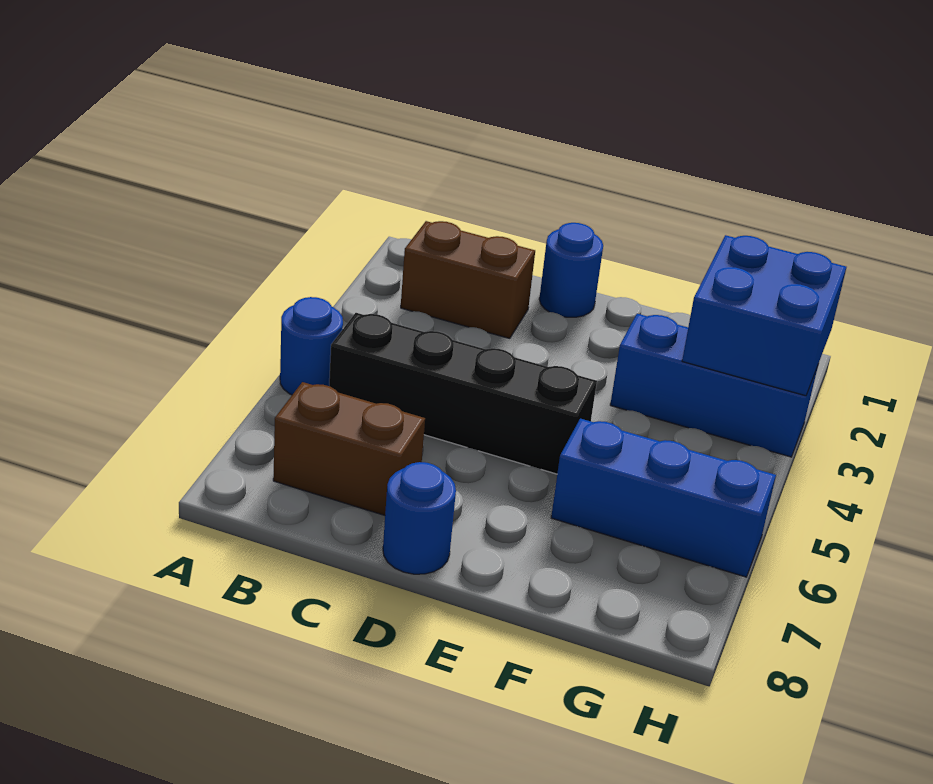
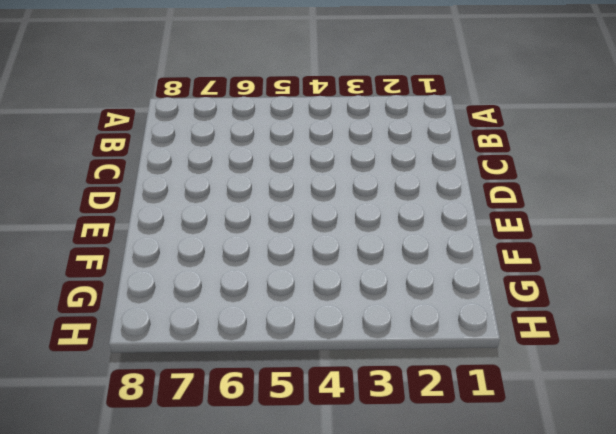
none -> blue round brick A5 level 1
none -> brown brick B2:C2 level 1

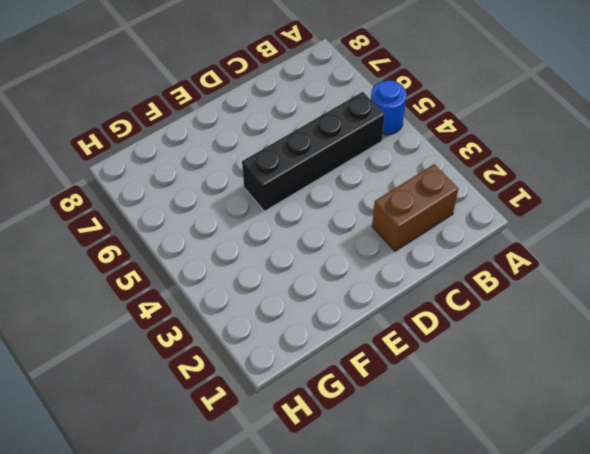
none -> brown brick B7:C7 level 1
none -> blue round brick D1 level 1

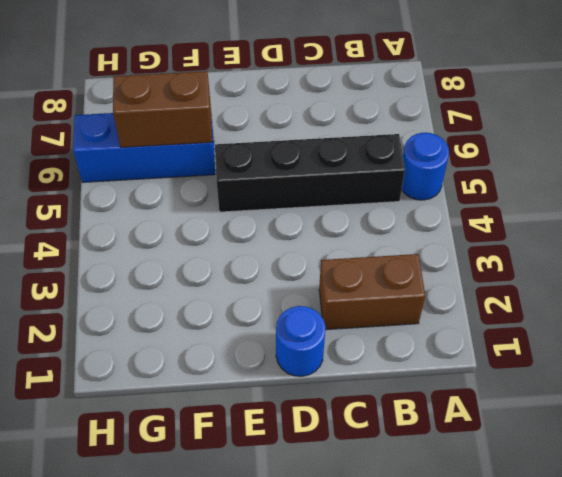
brown brick F6:G6 level 2 -> brown brick B7:C7 level 1
none -> blue round brick D8 level 1
none -> blue brick F3:H3 level 1

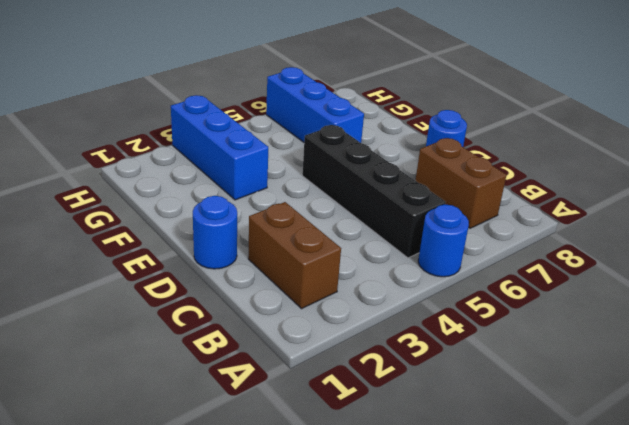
none -> blue brick G2:H3 level 2

